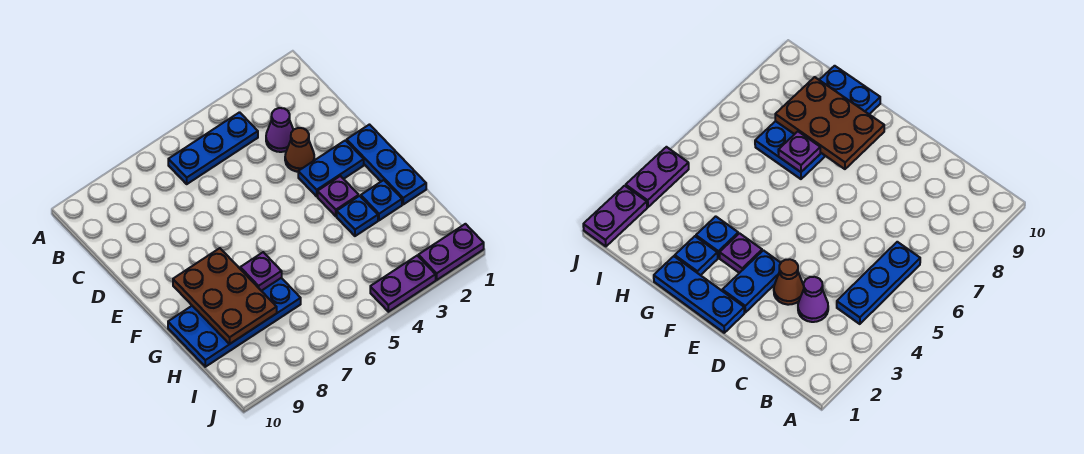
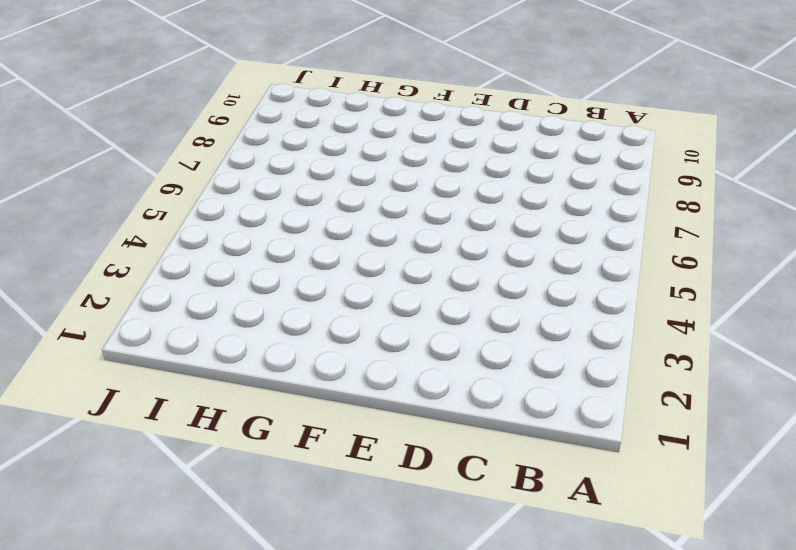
none -> blue plate B4:B6 level 1
none -> purple cone C3 level 1
none -> brown cone D3 level 1

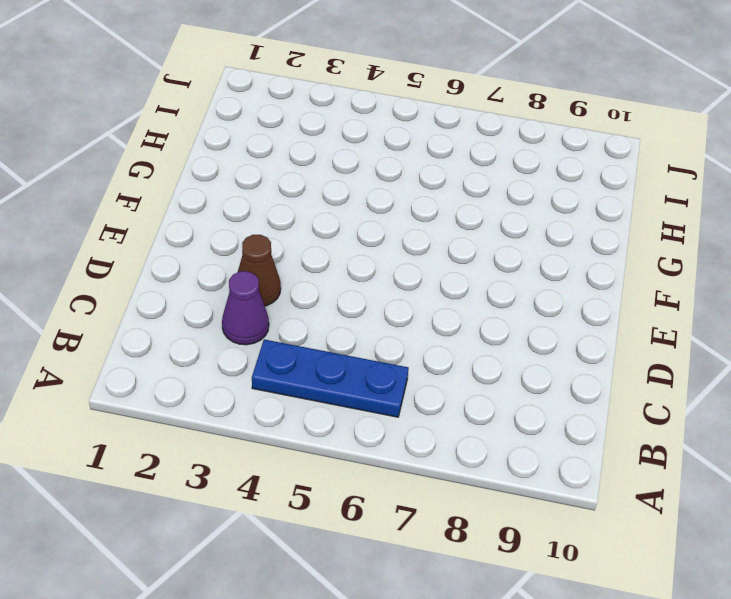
none -> blue plate E1:G1 level 1
none -> blue plate E2:E3 level 1
none -> purple plate F3 level 1

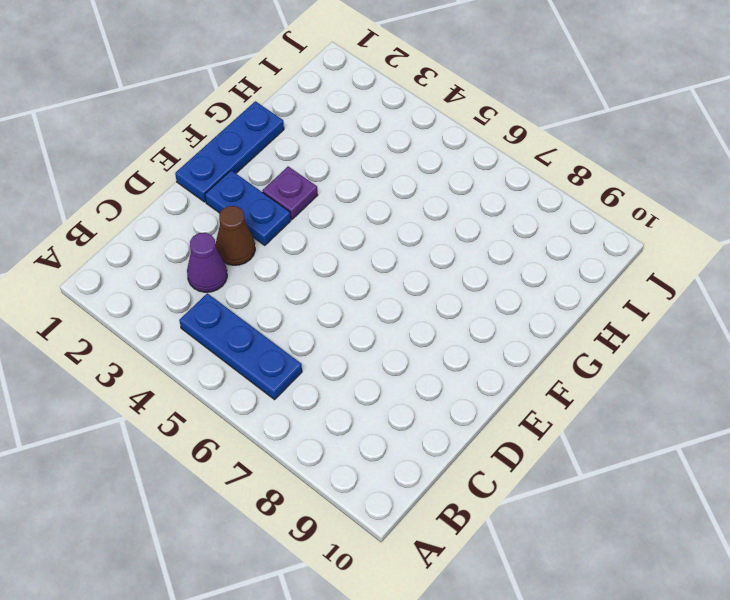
none -> blue plate G2 level 1
none -> blue plate G3 level 1
none -> blue plate G7:H10 level 1

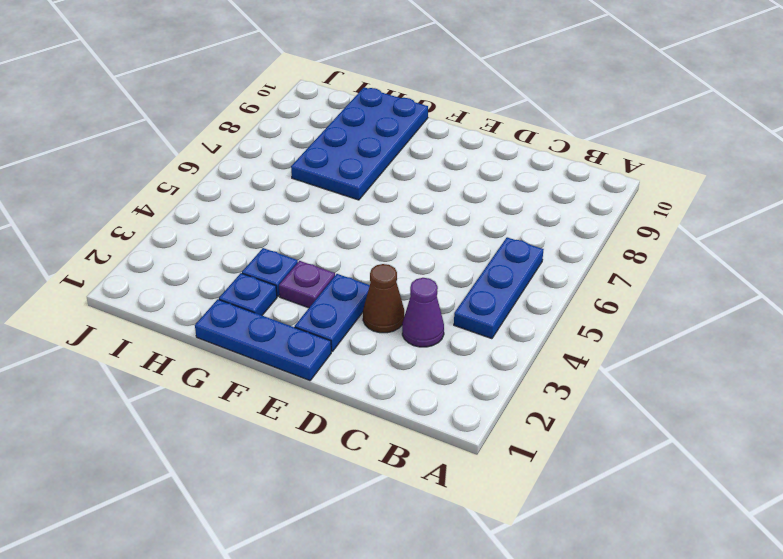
none -> purple plate J1:J2 level 1
none -> purple plate J3:J4 level 1
none -> brown plate F8:H9 level 2

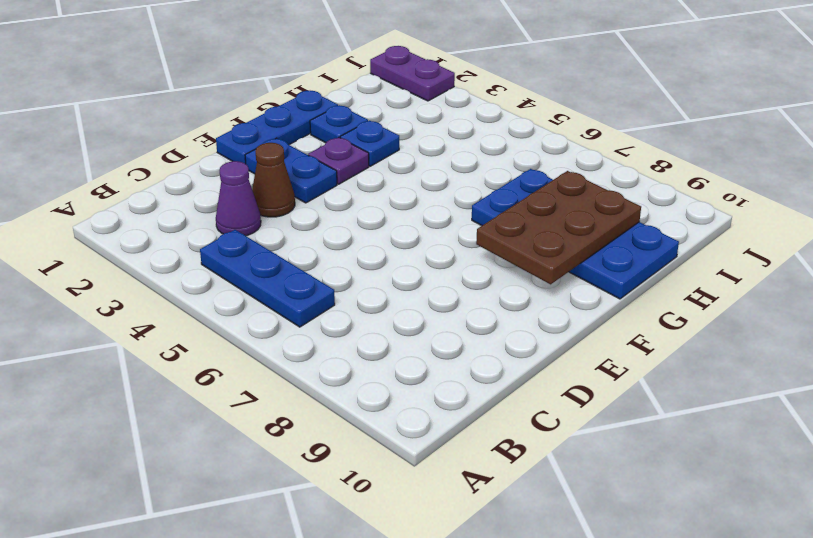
none -> purple plate J3:J4 level 1
none -> purple plate G7 level 2

